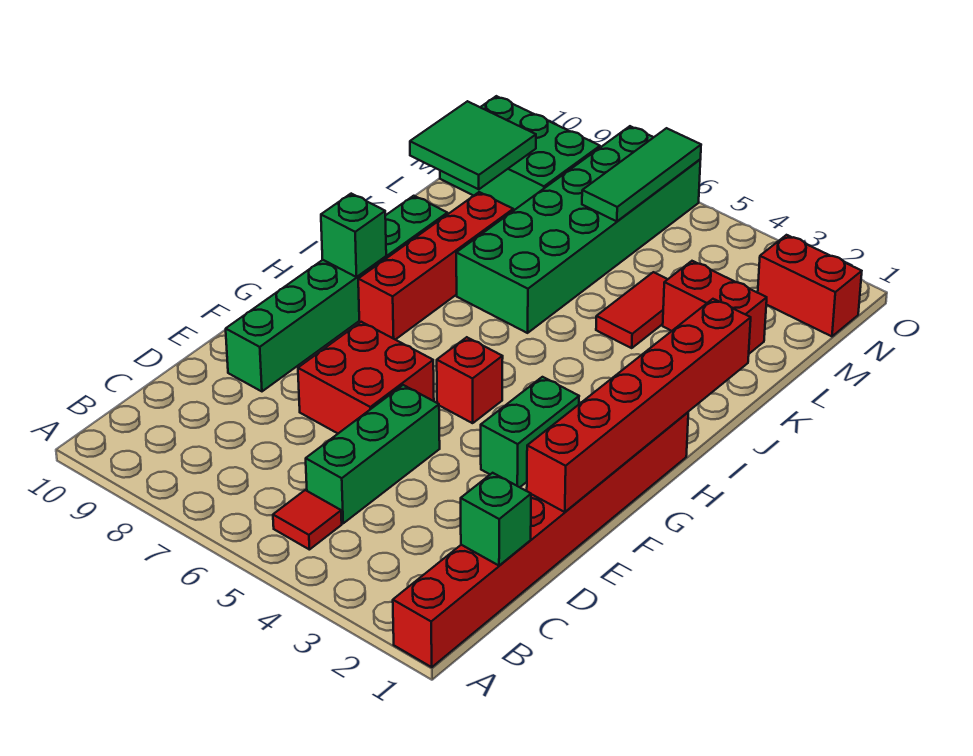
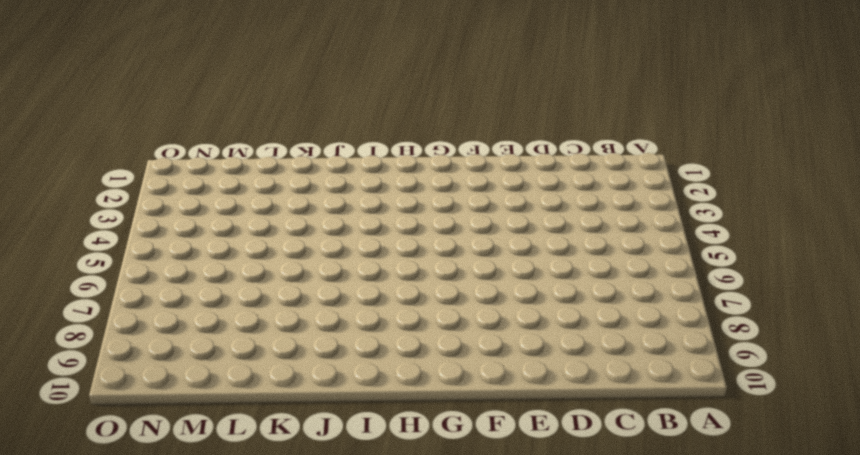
none -> red brick A1:H1 level 1
none -> red tile B5 level 1
none -> green brick C5:E5 level 1

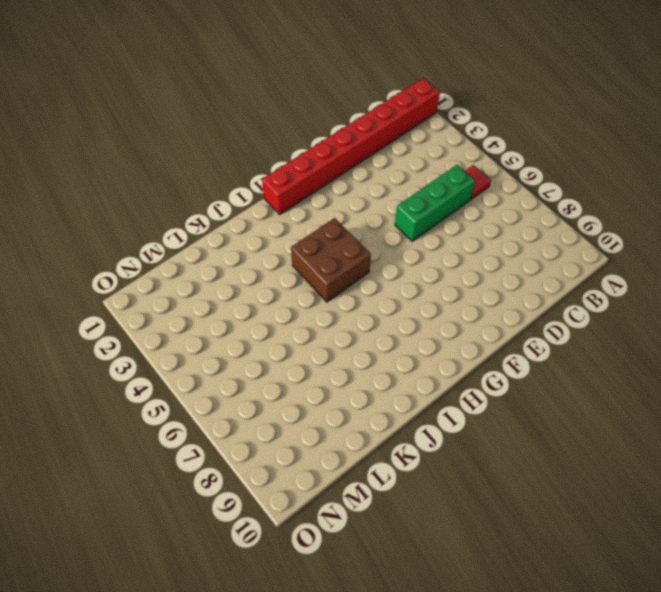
brown brick H4:I5 level 1 -> none
none -> red brick E6:F7 level 1
none -> green brick E9:J9 level 1
none -> green brick F3:G3 level 1

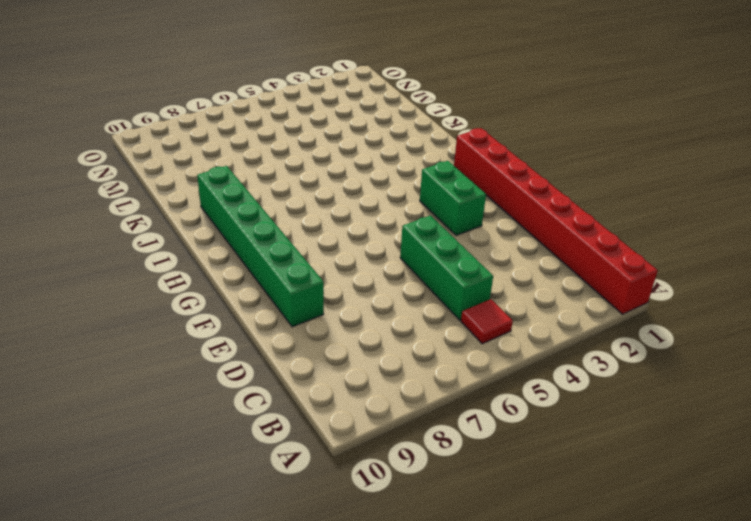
none -> red brick E6:F7 level 1
none -> red brick G5 level 1
none -> red brick H8:K8 level 1

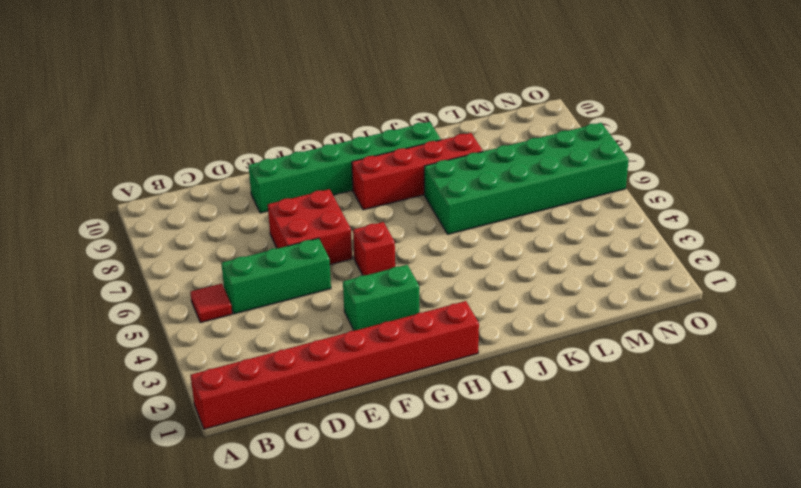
none -> red tile K4:L4 level 1
none -> red brick L2:L3 level 1
none -> green brick M8:N10 level 1

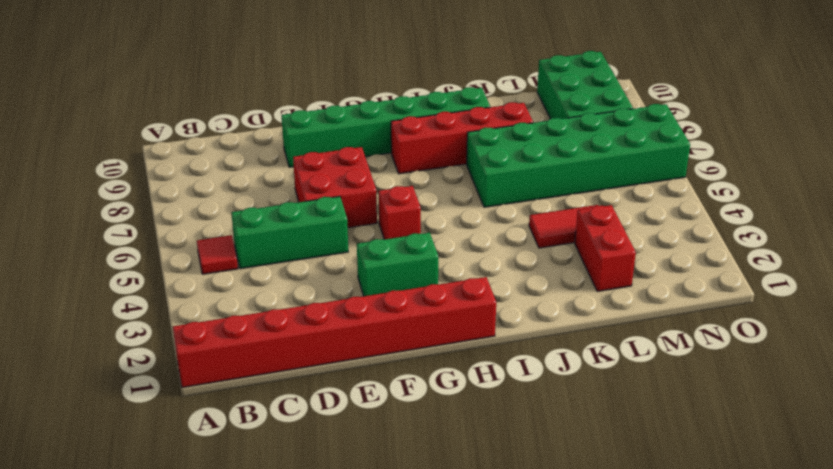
none -> red brick N1:N2 level 1
none -> green brick C1 level 2
none -> red brick E1:J1 level 2

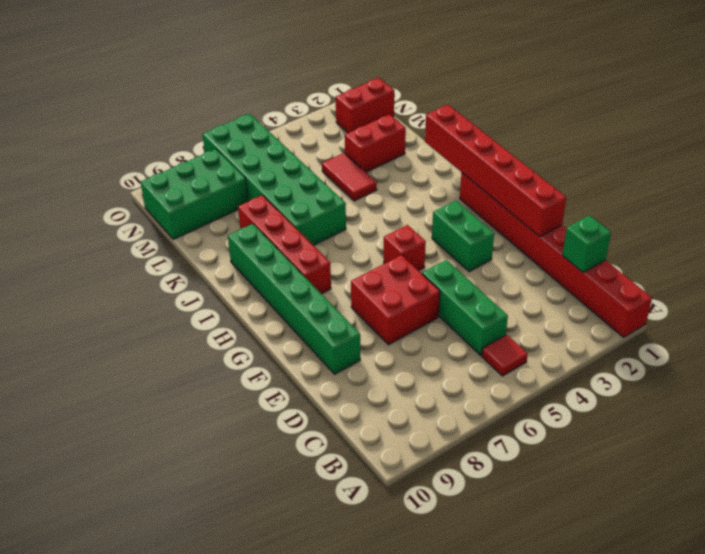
none -> green brick H9 level 2
none -> green tile L9:M10 level 2
none -> green tile M6:O6 level 2

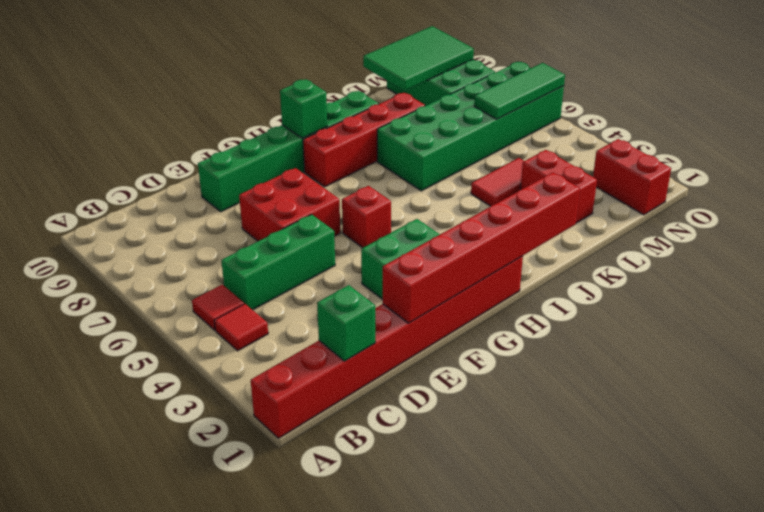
red tile B4 level 1 -> none
green tile L9:N10 level 2 -> green tile L9:M10 level 2

